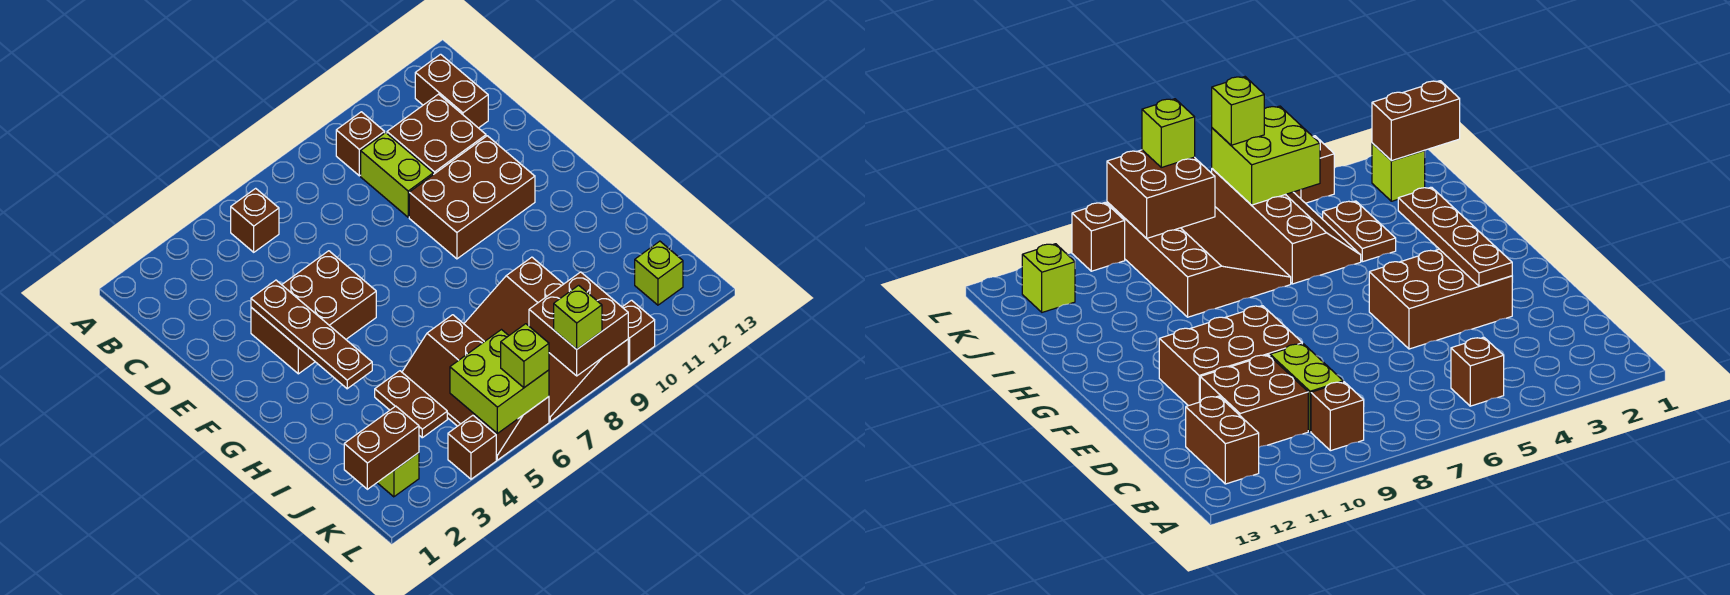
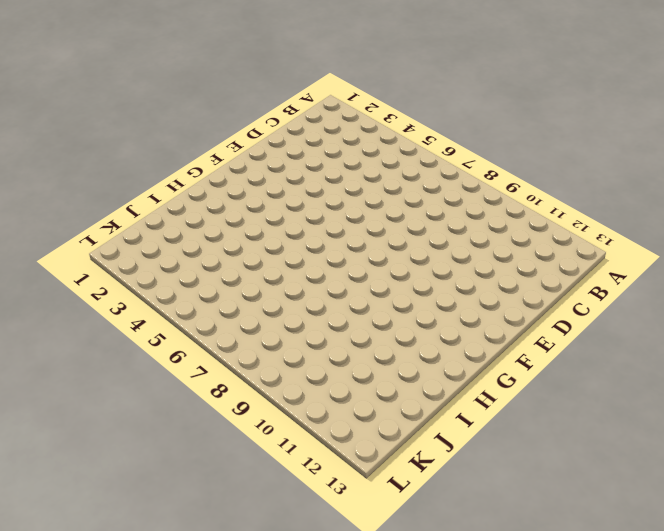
none -> brown brick B5 level 1
none -> brown brick B9 level 1
none -> brown brick B12:C12 level 1

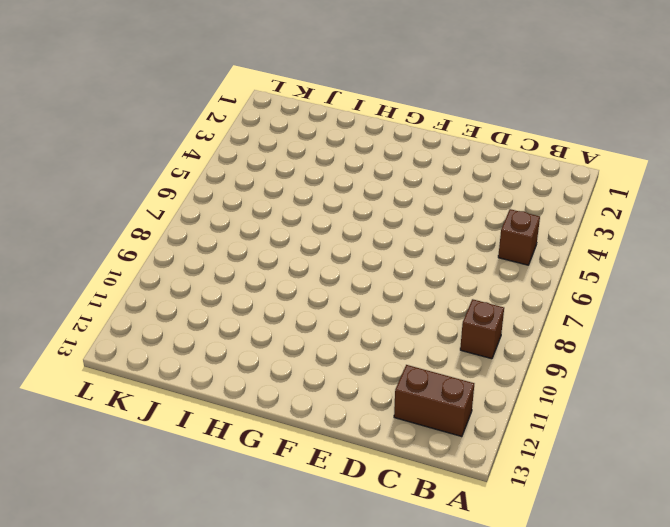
none -> lime brick C9:D9 level 1
none -> brown brick C10:D11 level 1
none -> brown brick E3:F5 level 1

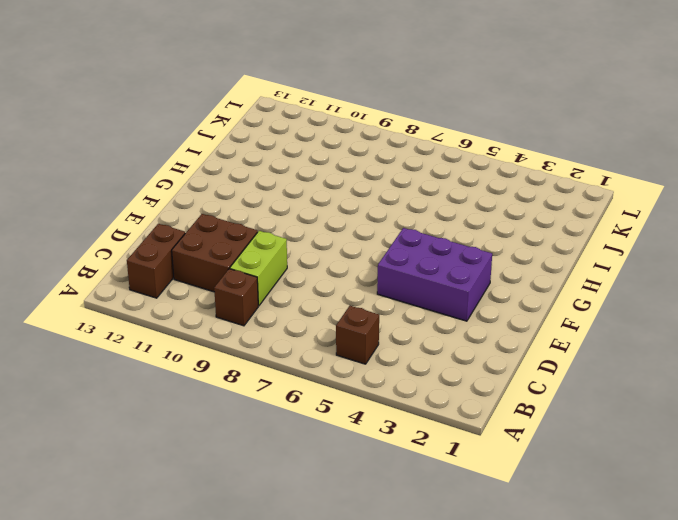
purple brick E3:F5 level 1 -> brown brick E3:F5 level 1
none -> brown brick E9:F11 level 1
none -> brown plate I4:J4 level 1
none -> brown slope I5:L6 level 1 top 6

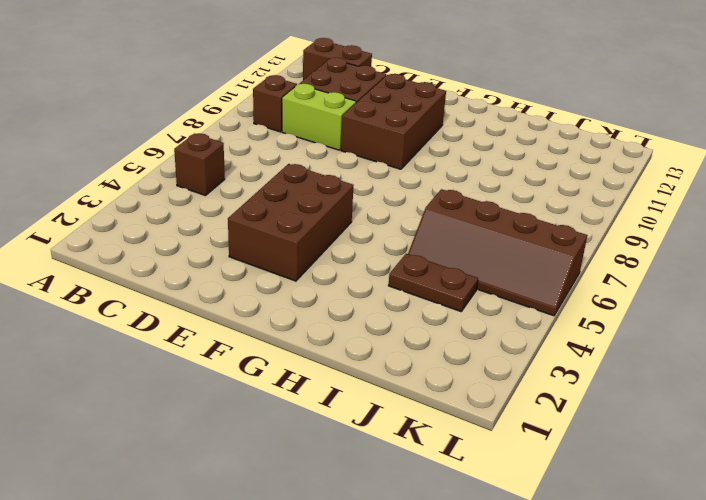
none -> brown slope I7:L9 level 1 top 9
none -> lime brick K2 level 1
none -> lime brick K12 level 1

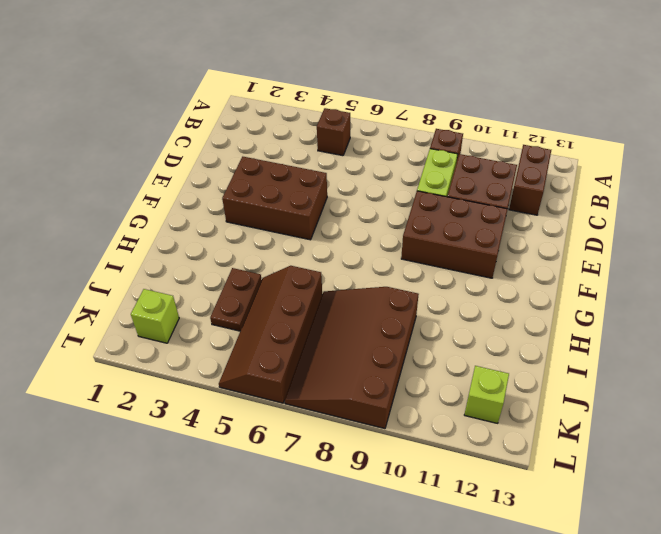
none -> brown brick L4 level 1
none -> brown brick L10 level 1
none -> brown plate E3:H3 level 2

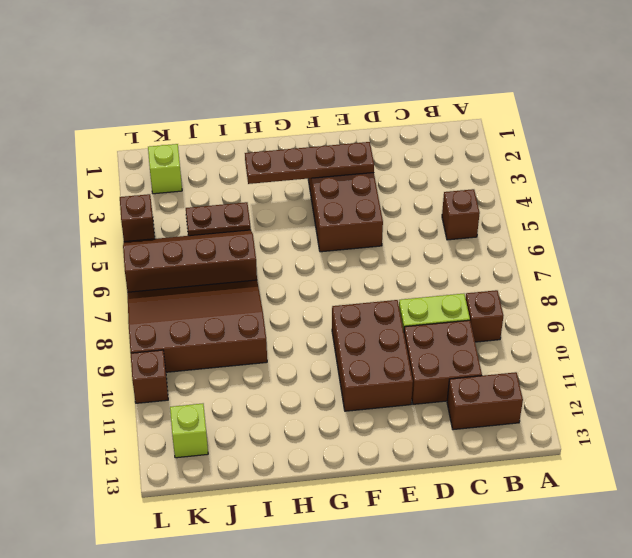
none -> brown brick K1:K2 level 2
none -> lime brick K5:L6 level 2
none -> brown brick K8:L9 level 2

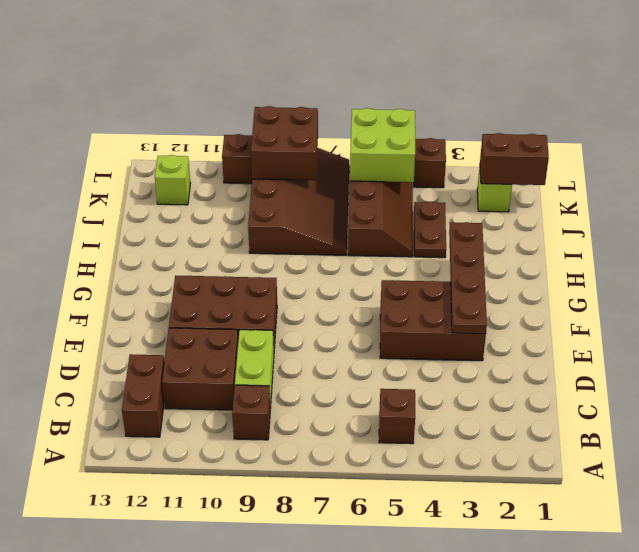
none -> lime brick L6 level 3
none -> lime brick L8 level 3

